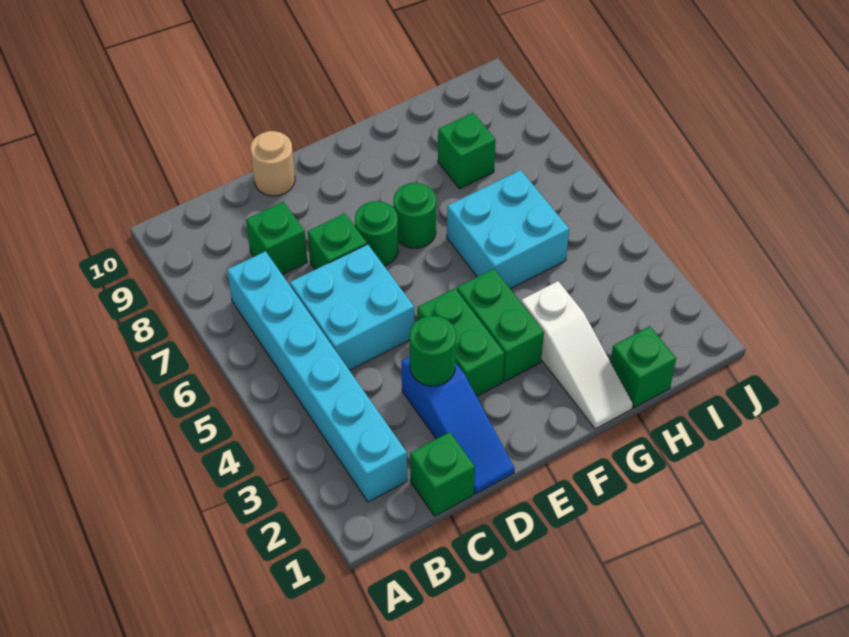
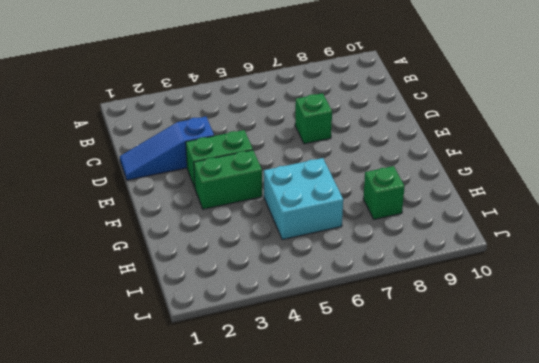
none -> cyan brick B2:B7 level 1
none -> green brick C1 level 1
none -> cyan brick C5:D6 level 1

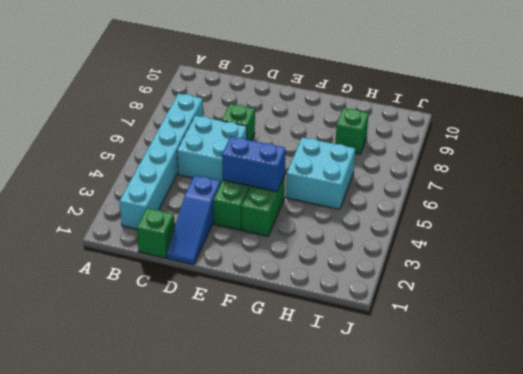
blue brick E4:F4 level 2 -> none
none -> green brick C8 level 1
none -> tan round brick D10 level 1
none -> green round brick E7 level 1

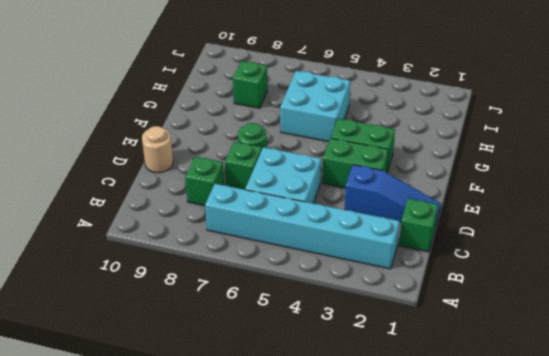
none -> green round brick F7 level 1
none -> white slope G1:G3 level 1 top 3
none -> green brick H1 level 1

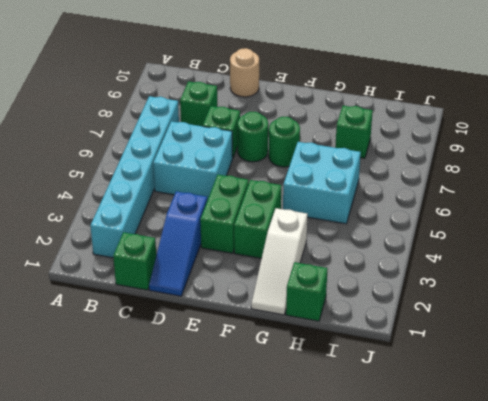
none -> green round brick D3 level 2

